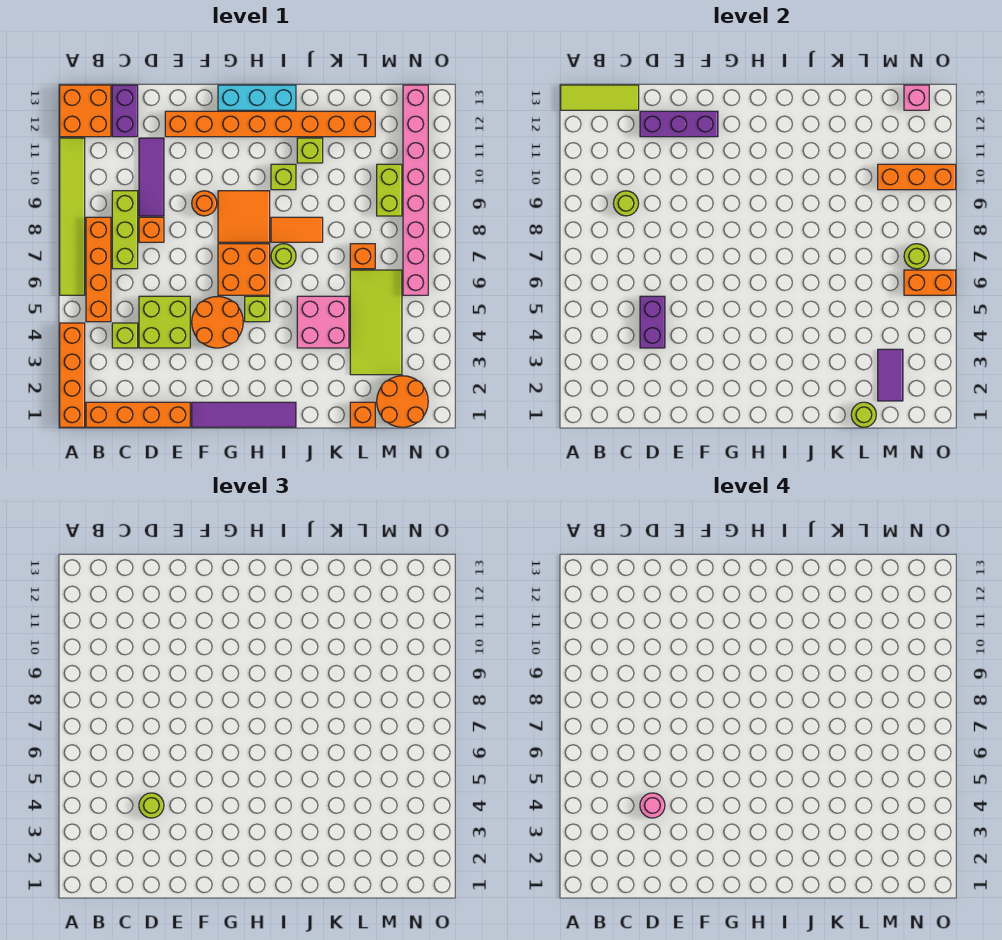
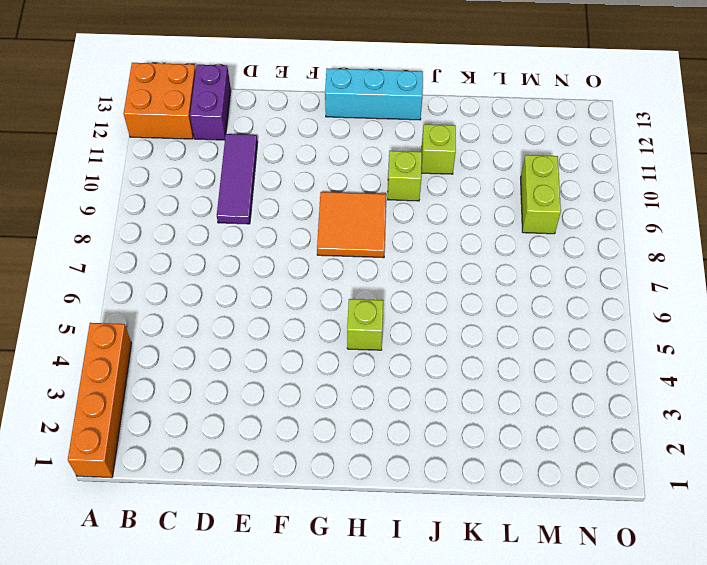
none -> lime tile A6:A11 level 1
none -> orange brick B1:E1 level 1
none -> orange brick B5:B8 level 1
none -> lime brick C4 level 1

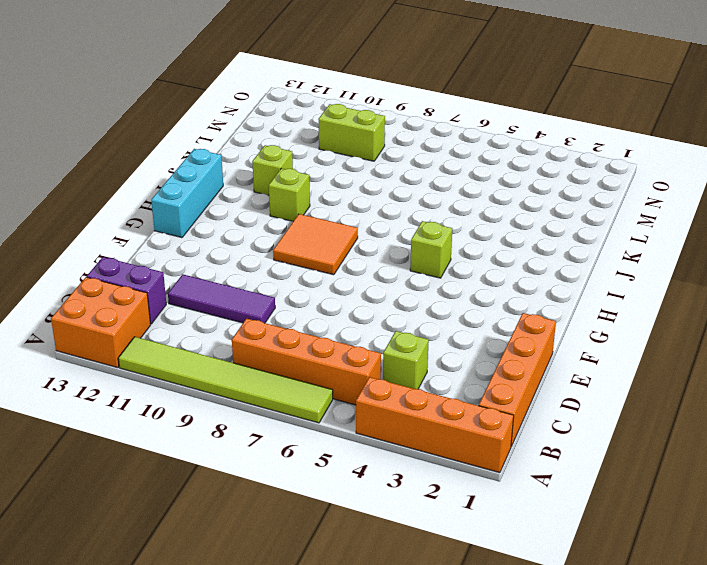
none -> lime brick C7:C9 level 1
none -> lime brick D4:E5 level 1
none -> orange brick D8 level 1
none -> orange brick E12:L12 level 1

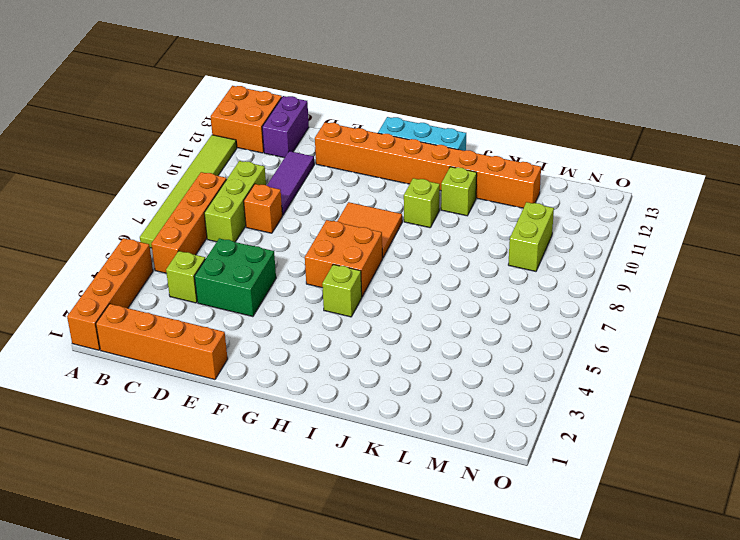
green brick D4:E5 level 1 -> lime brick D4:E5 level 1
none -> purple tile F1:I1 level 1
none -> orange round brick F4:G5 level 1
none -> orange round brick F9 level 1
none -> lime round brick I7 level 1

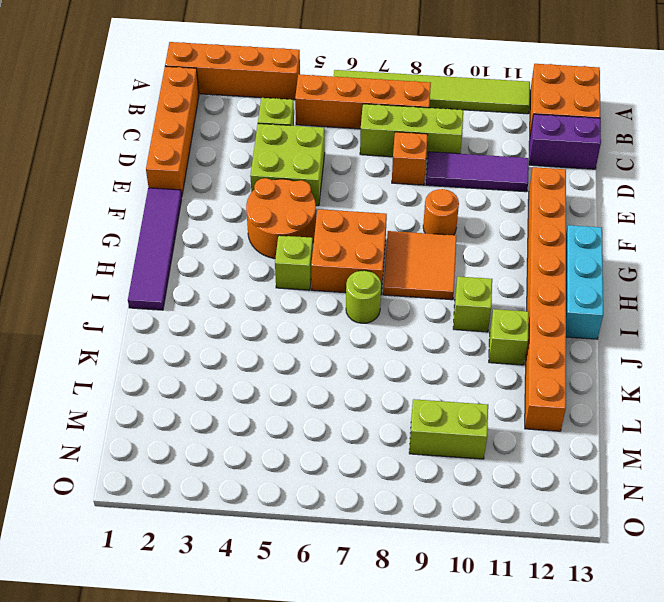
none -> orange tile I8:J8 level 1
none -> pink brick J4:K5 level 1
none -> orange brick L1 level 1
none -> lime tile L3:M6 level 1

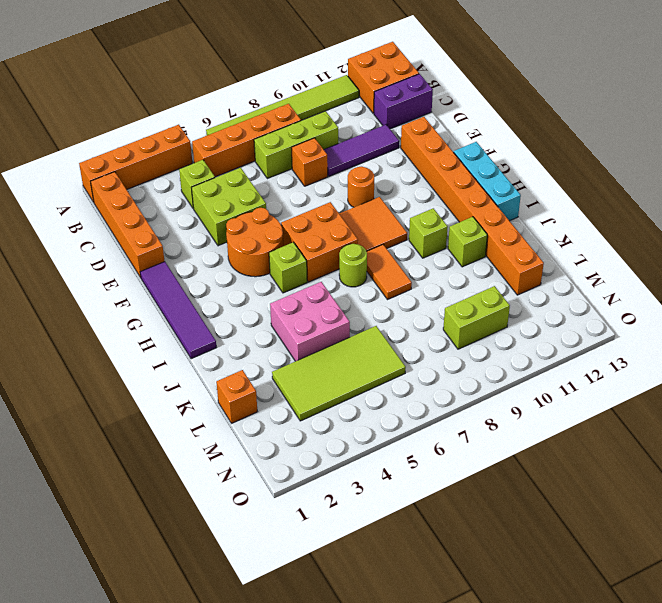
none -> orange brick L7 level 1
none -> orange round brick M1:N2 level 1
none -> pink brick N6:N13 level 1
none -> lime tile A13:C13 level 2

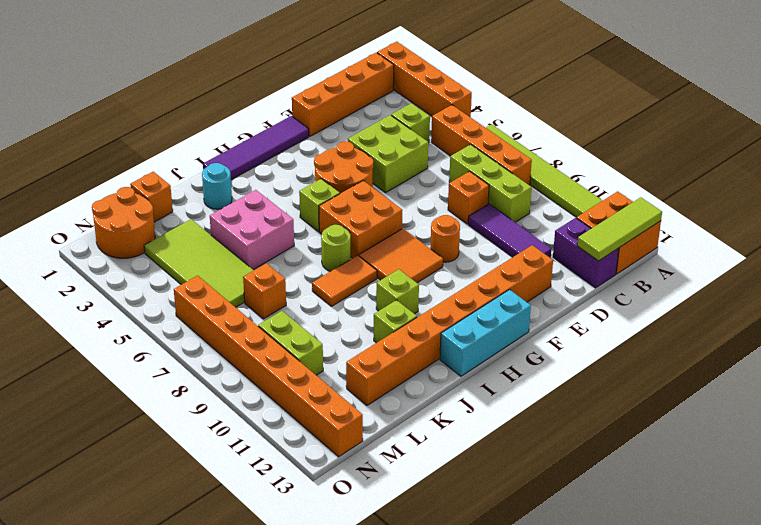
cyan round brick J2 level 1 -> none
orange brick N6:N13 level 1 -> pink brick N6:N13 level 1
none -> lime round brick C9 level 2
none -> purple brick D4:D5 level 2
none -> purple brick D12:F12 level 2
none -> lime round brick L1 level 2

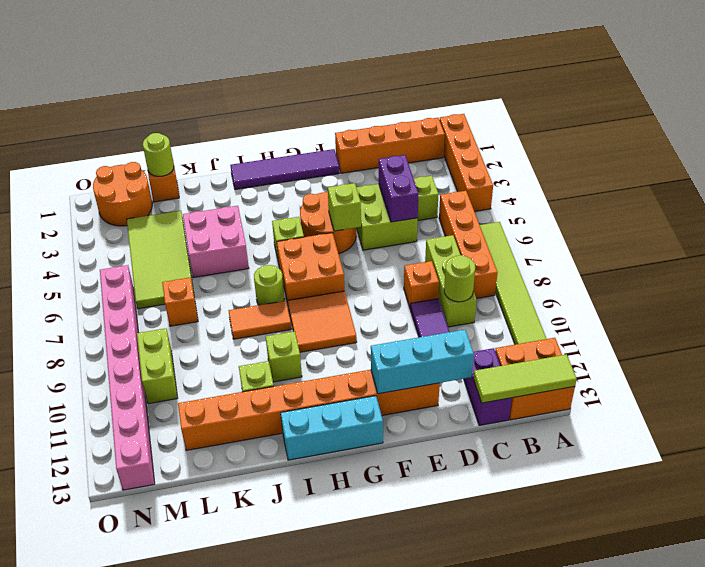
cyan brick D12:F12 level 2 -> purple brick D12:F12 level 2
lime brick F5 level 2 -> none
none -> orange round brick F9 level 1
none -> purple tile M2:M3 level 2
none -> orange brick M10:O10 level 2
none -> orange brick N6:O6 level 2

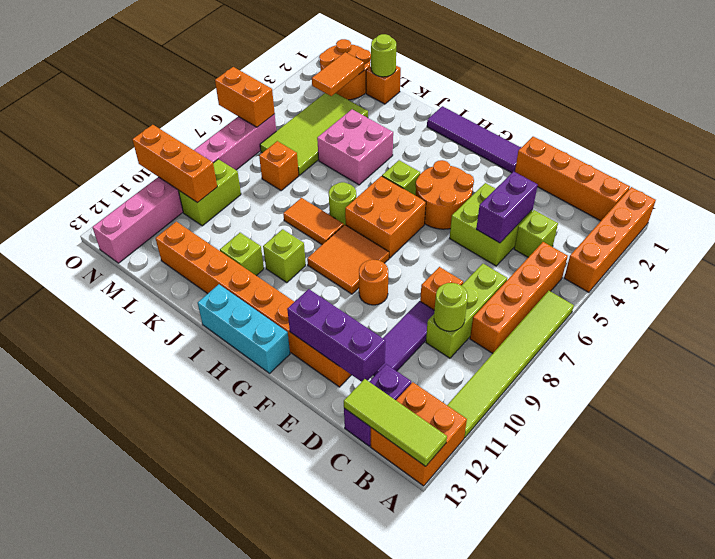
orange tile M2:M3 level 2 -> purple tile M2:M3 level 2
none -> lime round brick N7 level 2
none -> pink brick N13 level 2
none -> lime round brick D4 level 3
none -> pink round brick D4 level 4

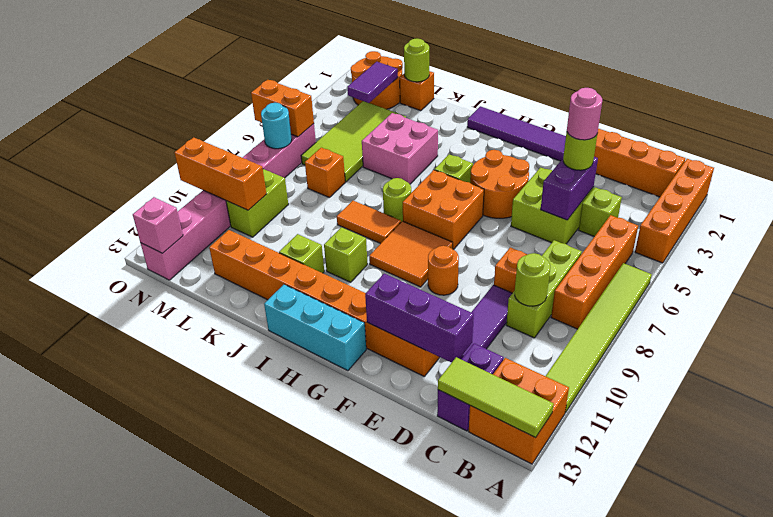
cyan round brick N7 level 2 -> lime round brick N7 level 2

